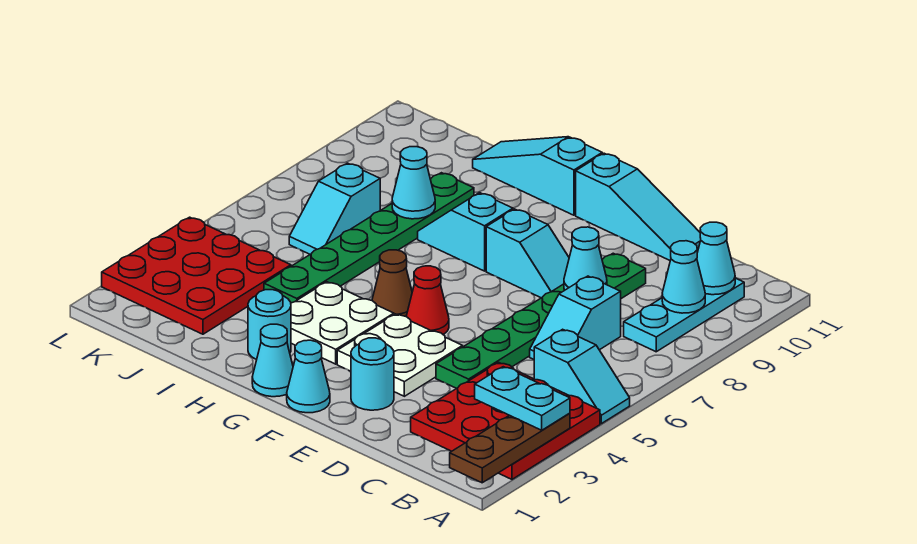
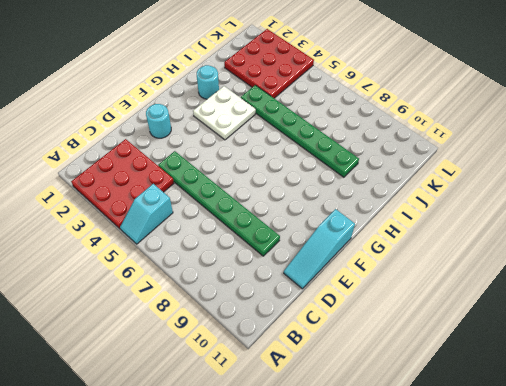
none -> cyan plate B8:B10 level 1
none -> cyan slope C6:C7 level 1 top 7
none -> white plate E3:F4 level 1

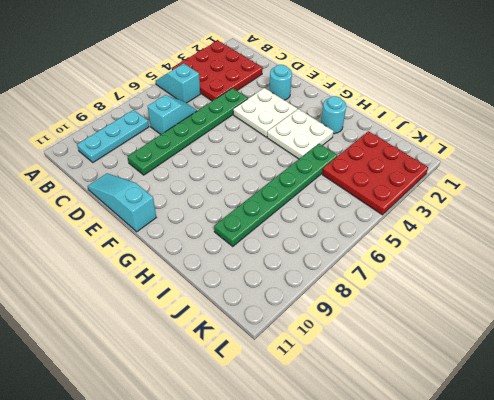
none -> cyan slope E8:F8 level 1 top F
none -> cyan cone F1 level 1
none -> red cone F5 level 1

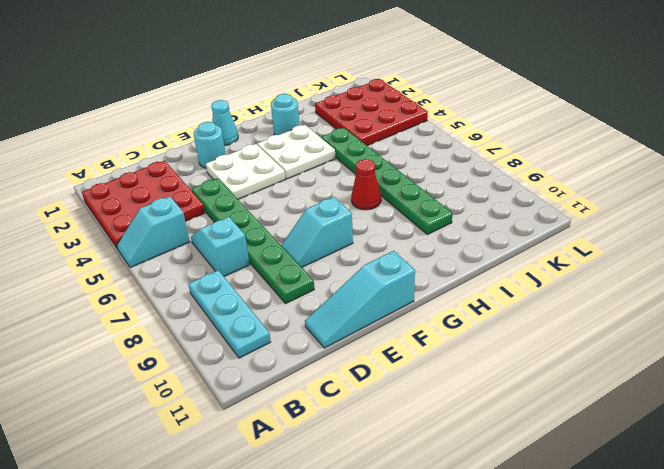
red cone H7 level 1 -> red cone F5 level 1
none -> cyan cone G1 level 1
none -> brown cone G5 level 1
none -> cyan slope G8:H8 level 1 top G

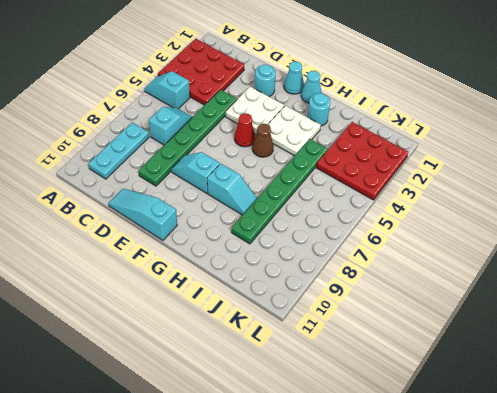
none -> cyan slope G11:I11 level 1 top G
none -> cyan slope J6:J7 level 1 top 7
none -> brown plate A1:A3 level 2

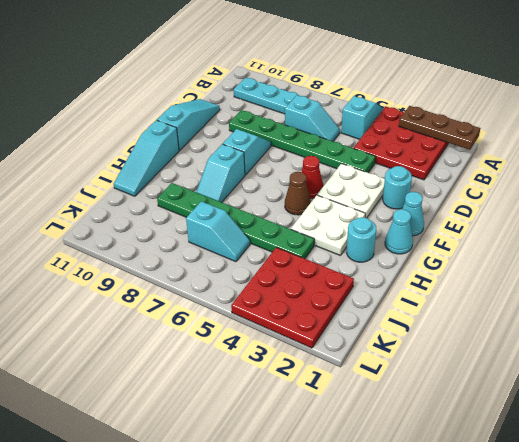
none -> cyan cone B9 level 2
none -> cyan cone B10 level 2
none -> cyan cone D8 level 2

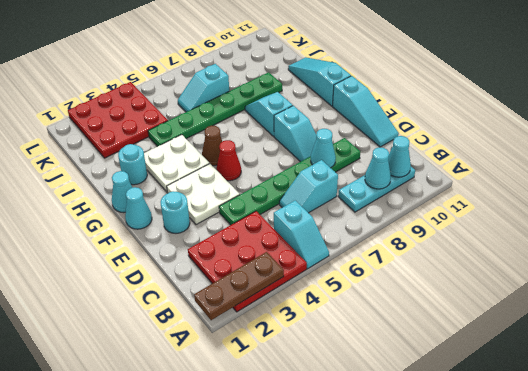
none -> cyan cone I8 level 2
none -> cyan plate A3:B3 level 3

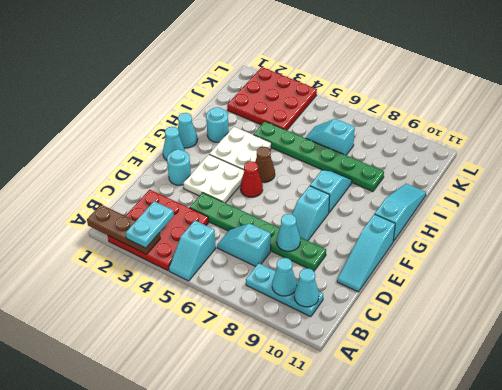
none -> cyan cone I8 level 2

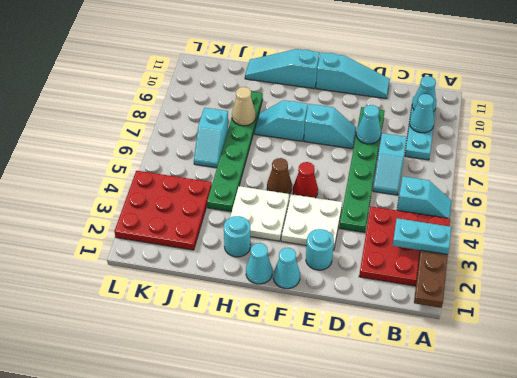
tan cone I8 level 2 -> cyan cone I8 level 2

